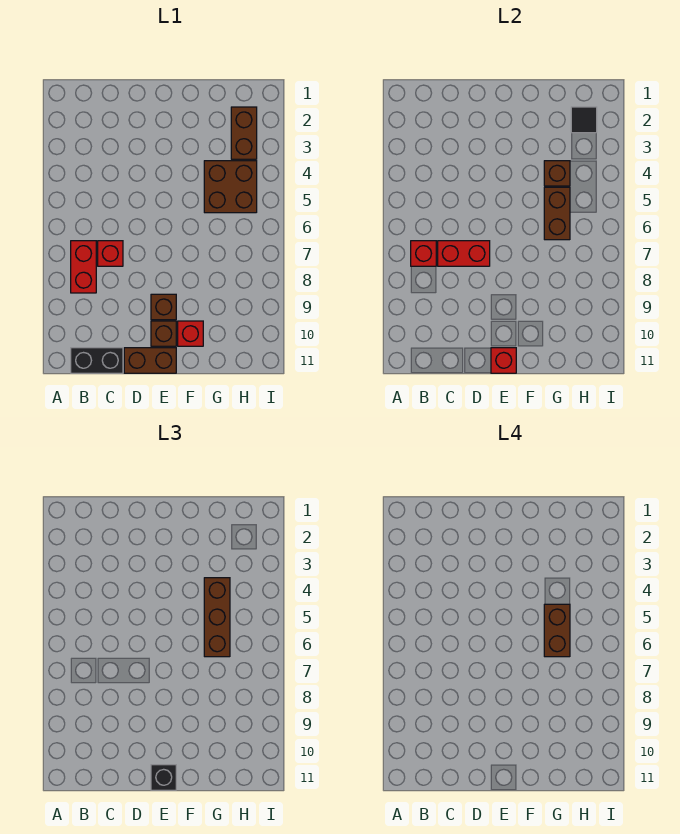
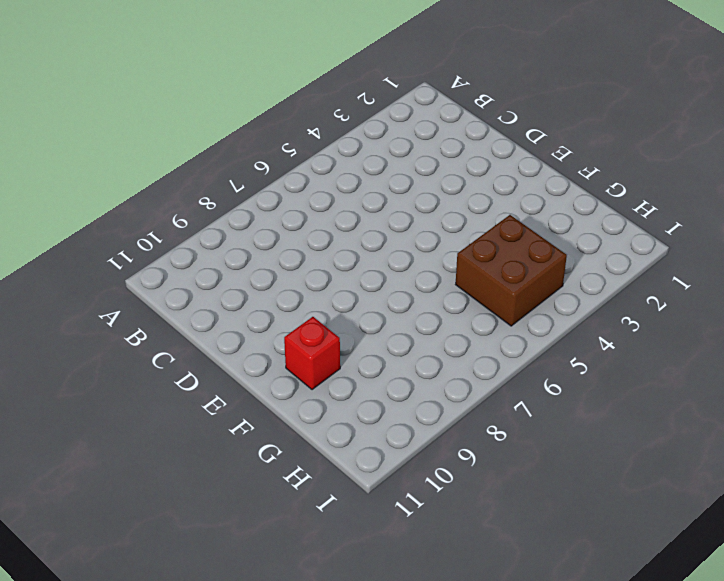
none -> red brick B7:B8 level 1
none -> black brick B11:C11 level 1
none -> red brick C7 level 1

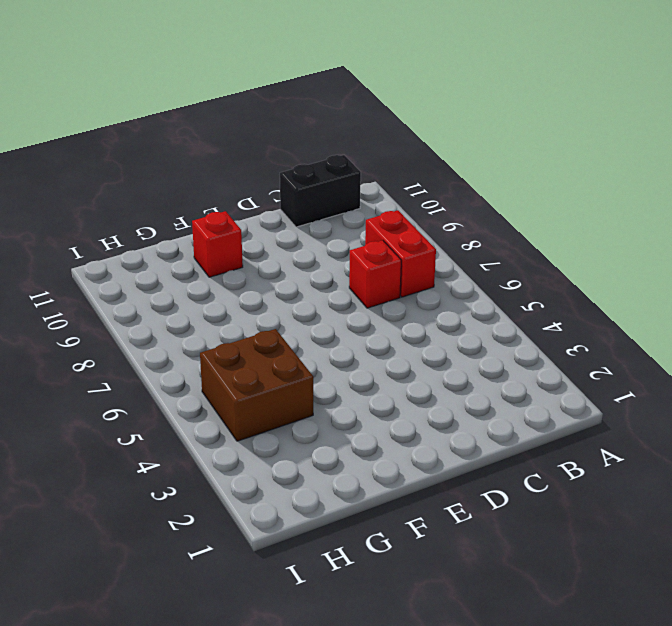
none -> brown brick D11:E11 level 1
none -> brown brick E9 level 1
none -> brown brick E10 level 1

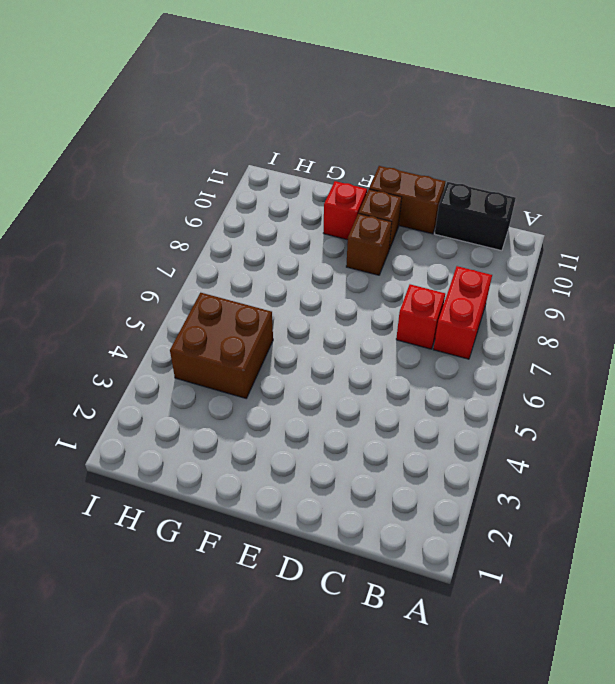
none -> brown brick H2:H3 level 1
none -> red brick B7 level 2
none -> red brick C7:D7 level 2

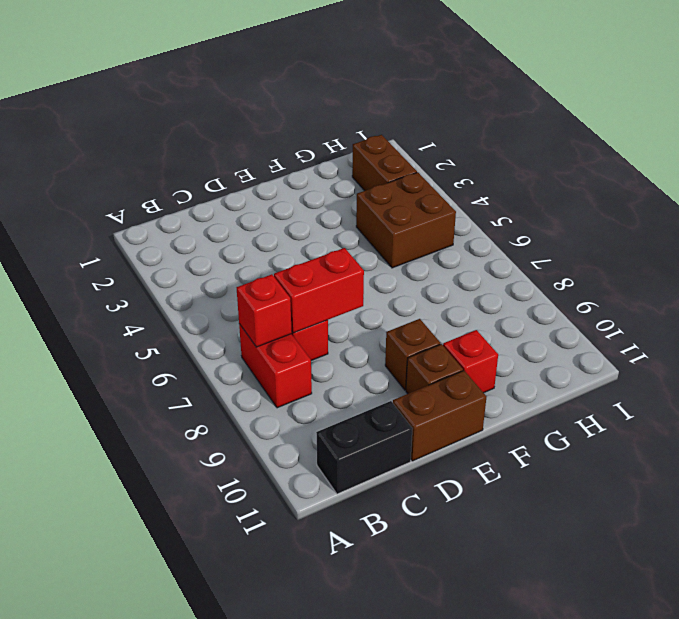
none -> red brick E11 level 2
none -> brown brick G4 level 2
none -> brown brick G5:G6 level 2

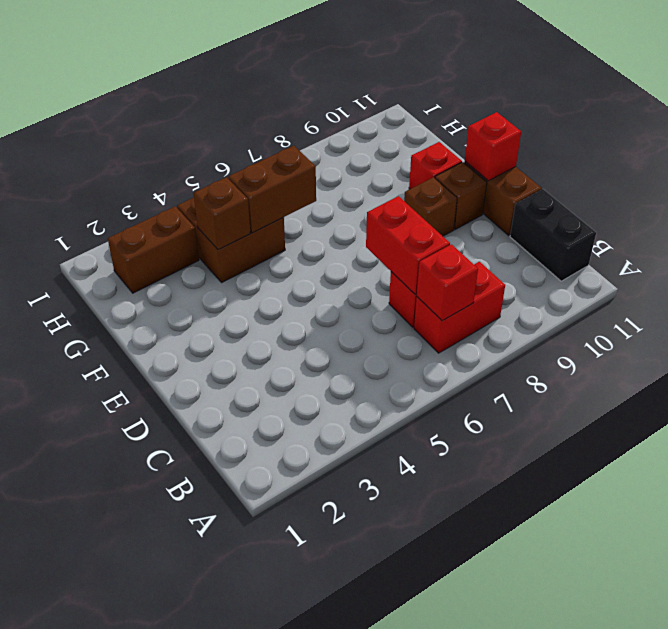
none -> black tile H2 level 2
none -> black brick E11 level 3
none -> brown brick G4:G6 level 3

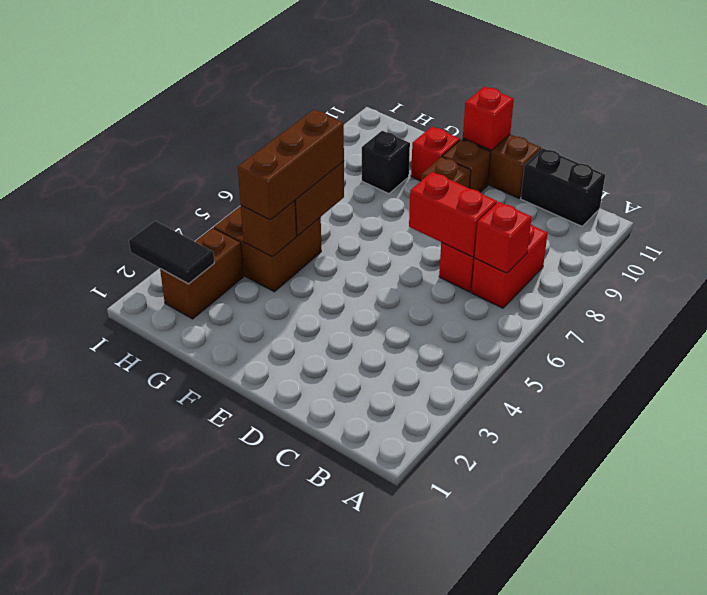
black brick G9 level 1 -> black brick E11 level 3
black tile H2:I2 level 2 -> black tile H2 level 2
none -> brown brick G5:G6 level 4

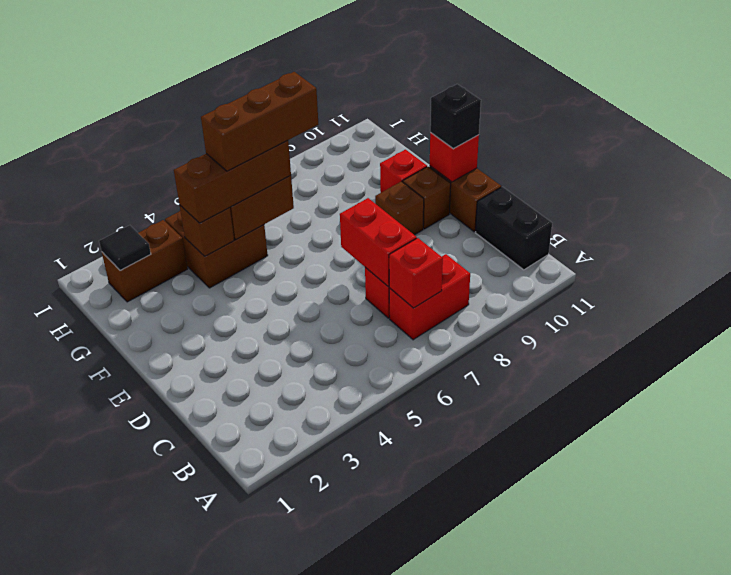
brown brick G5:G7 level 4 -> brown brick G5:G6 level 4

